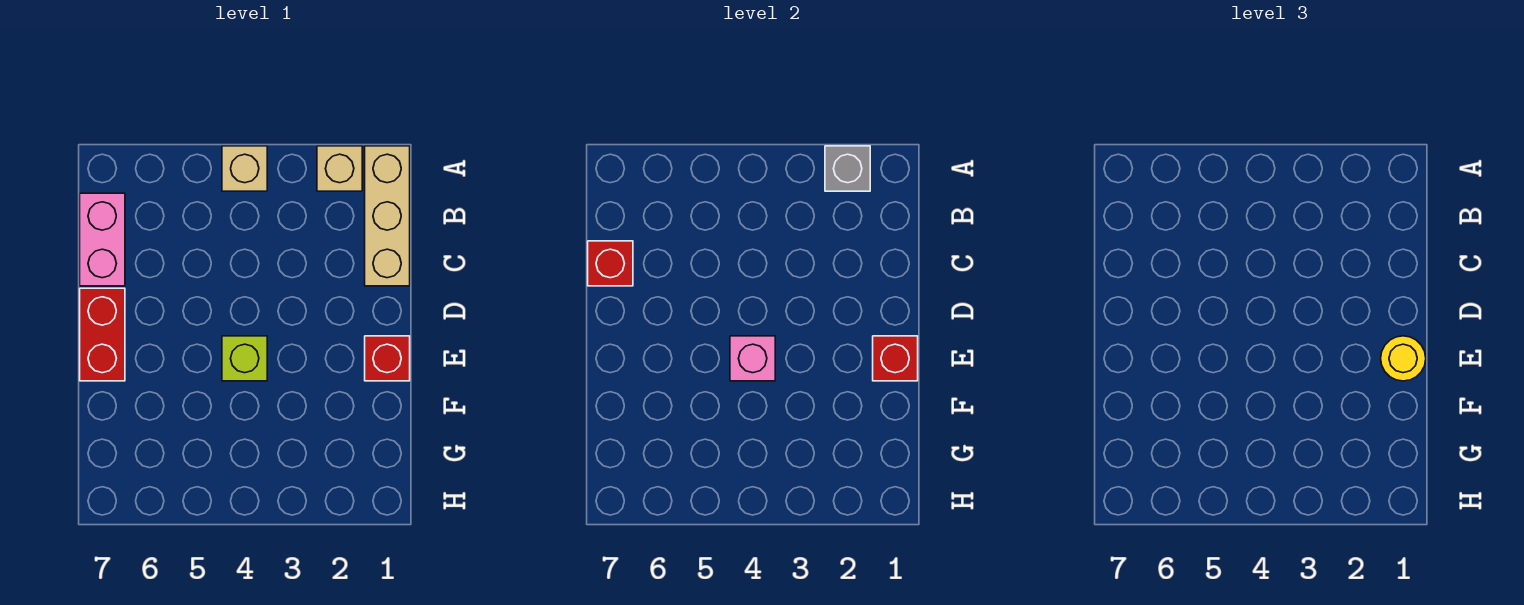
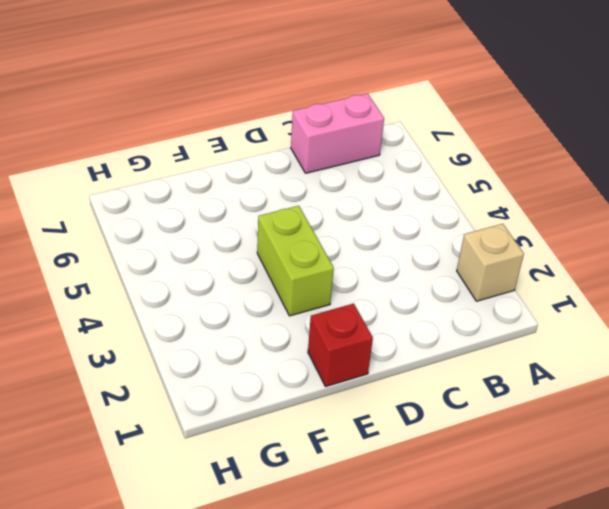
lime brick E3:E4 level 1 -> lime brick E4 level 1
none -> tan brick A1:C1 level 1
none -> tan brick A4 level 1
none -> red brick D7:E7 level 1

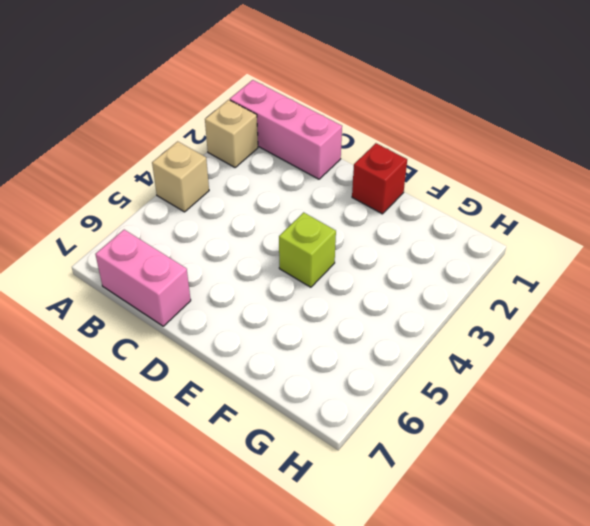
pink brick A1:C1 level 1 -> tan brick A1:C1 level 1
none -> red brick D7:E7 level 1
none -> grey brick A2 level 2
none -> red brick C7 level 2

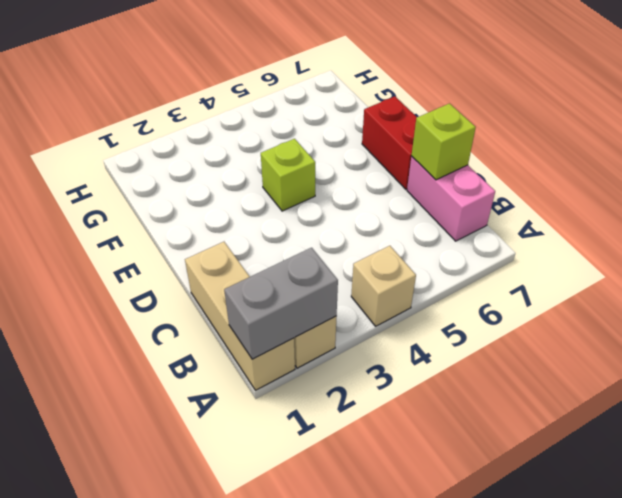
grey brick A1:A2 level 2 -> grey brick A2 level 2
lime brick C7 level 2 -> red brick C7 level 2
none -> red brick E1 level 1
none -> red brick E1 level 2
none -> pink brick E4 level 2

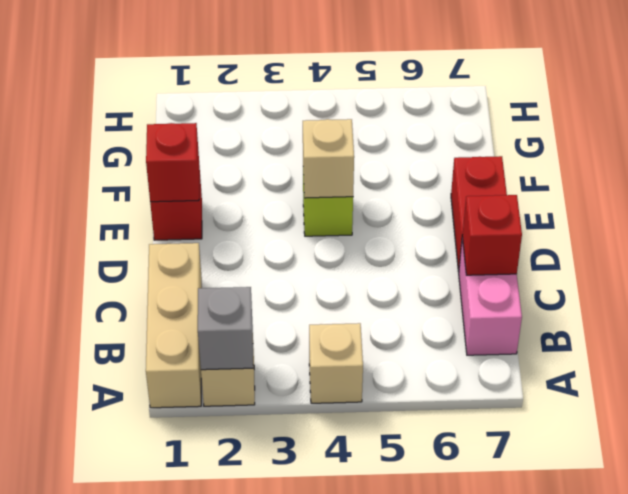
tan brick E4 level 2 -> pink brick E4 level 2
none -> yellow round brick E1 level 3

